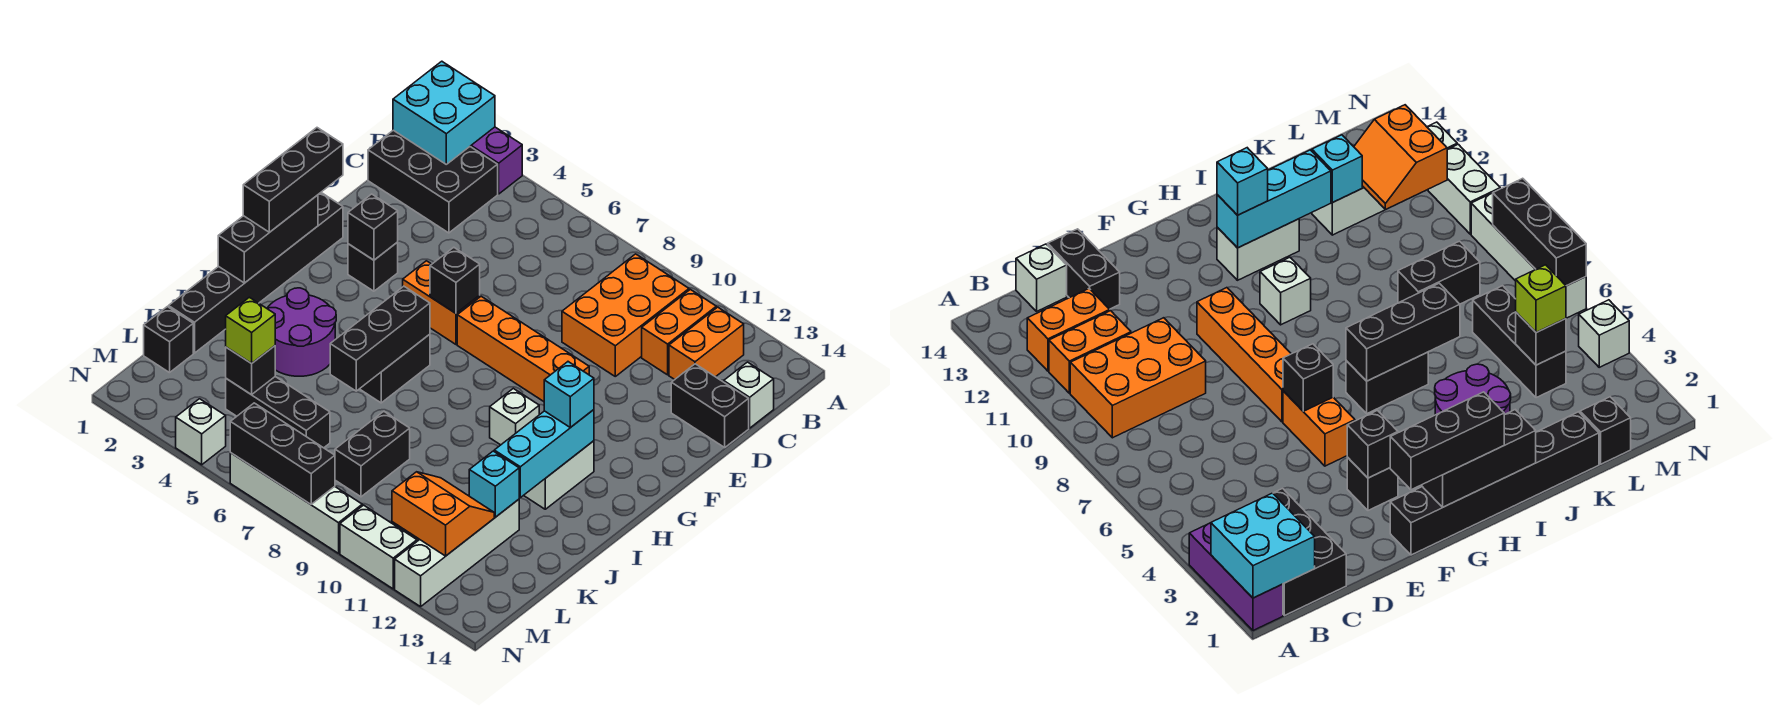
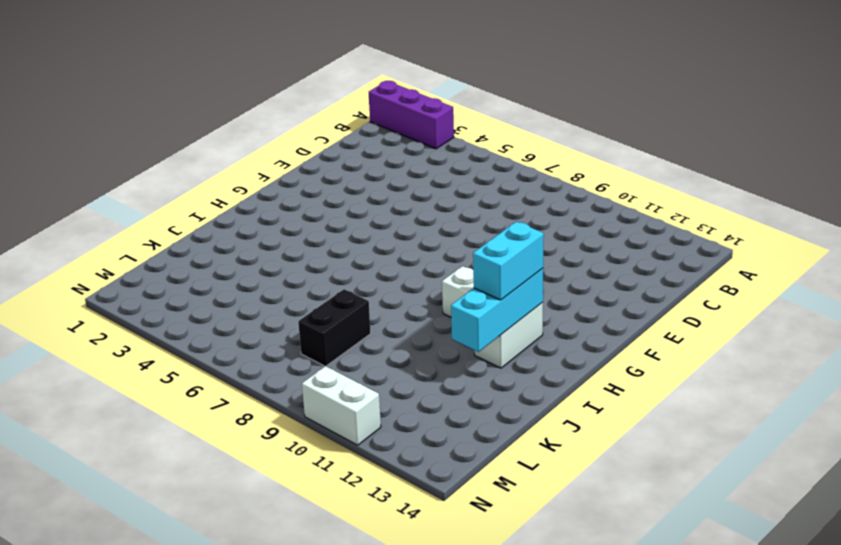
cyan brick H12:I12 level 3 -> cyan brick H12 level 3
none -> black brick B1:C3 level 1
none -> orange brick B9:D10 level 1
none -> orange brick B11:C11 level 1
none -> orange brick B12:C12 level 1

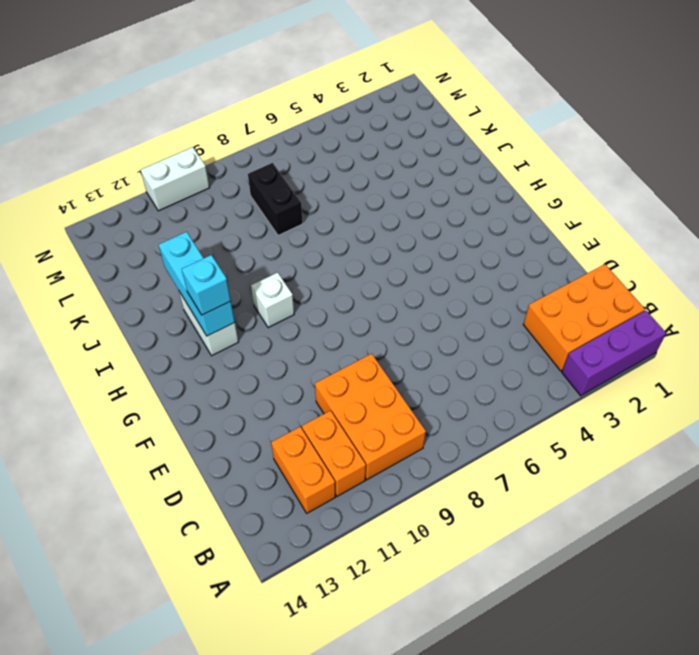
orange brick B1:C3 level 1 -> black brick B1:C3 level 1
none -> white brick C14 level 1
none -> black brick D13:D14 level 1
none -> black brick F1:K1 level 1
none -> black brick F3 level 1

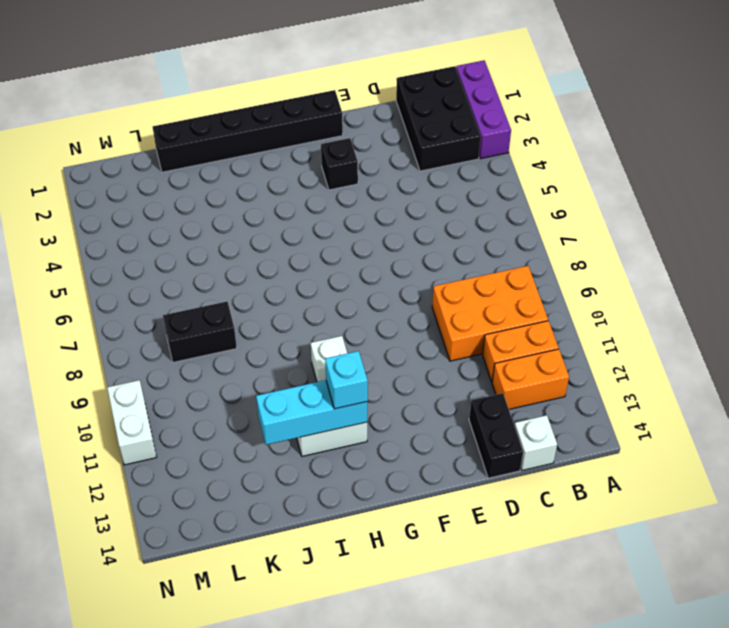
none -> orange brick F5:F6 level 1
none -> orange brick F7:F10 level 1
none -> black brick H6:I6 level 1
none -> purple round brick I3:J4 level 1

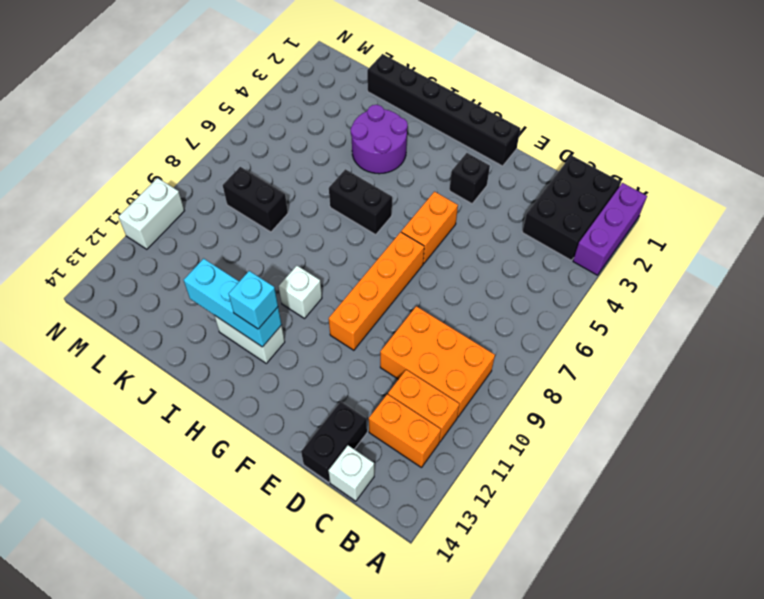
none -> white brick K12:N12 level 1
none -> black brick L1 level 1
none -> black brick L4:L6 level 1
none -> white brick N4 level 1

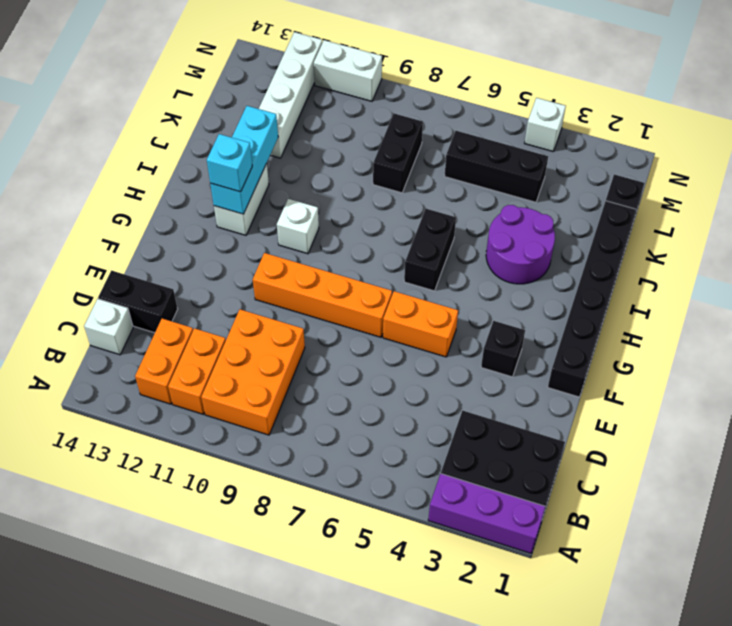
none -> white brick N6:N9 level 1
none -> cyan brick A1:B2 level 2
none -> black brick F3 level 2
none -> black brick F6 level 2

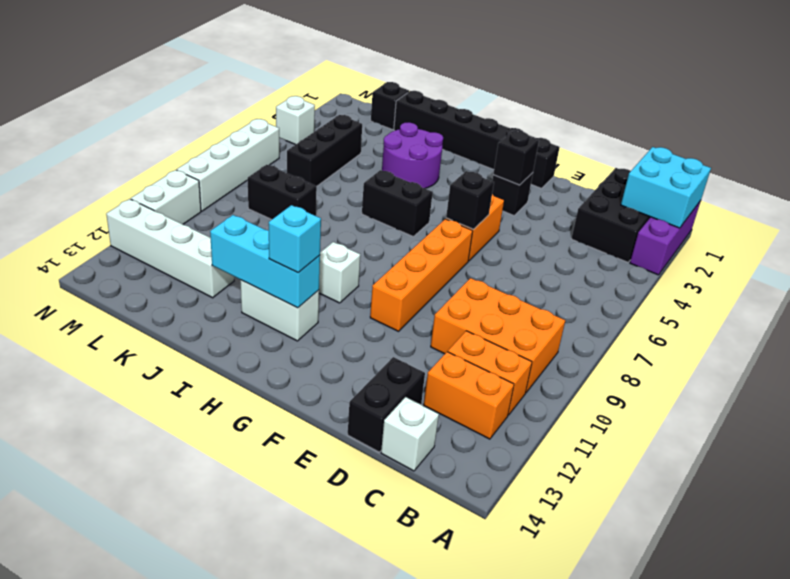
none -> black brick G1:I1 level 2
none -> black brick H6:J6 level 2
none -> cyan brick K12 level 2
none -> black brick L4 level 2

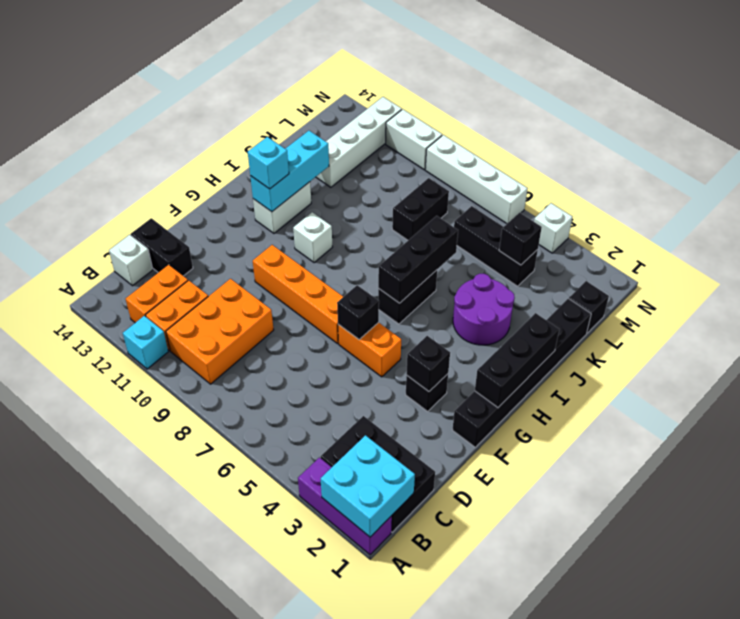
cyan brick A11 level 1 -> cyan brick K12 level 2
none -> orange slope L11:M12 level 2 top M
none -> black brick N6:N8 level 2
none -> black brick F1:H1 level 3
none -> lime brick L4 level 3

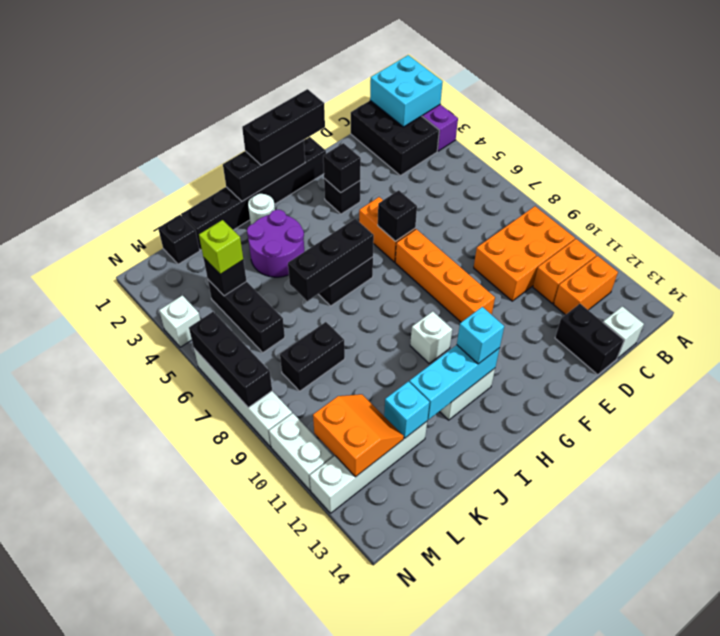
white round brick I2 level 1 -> none

